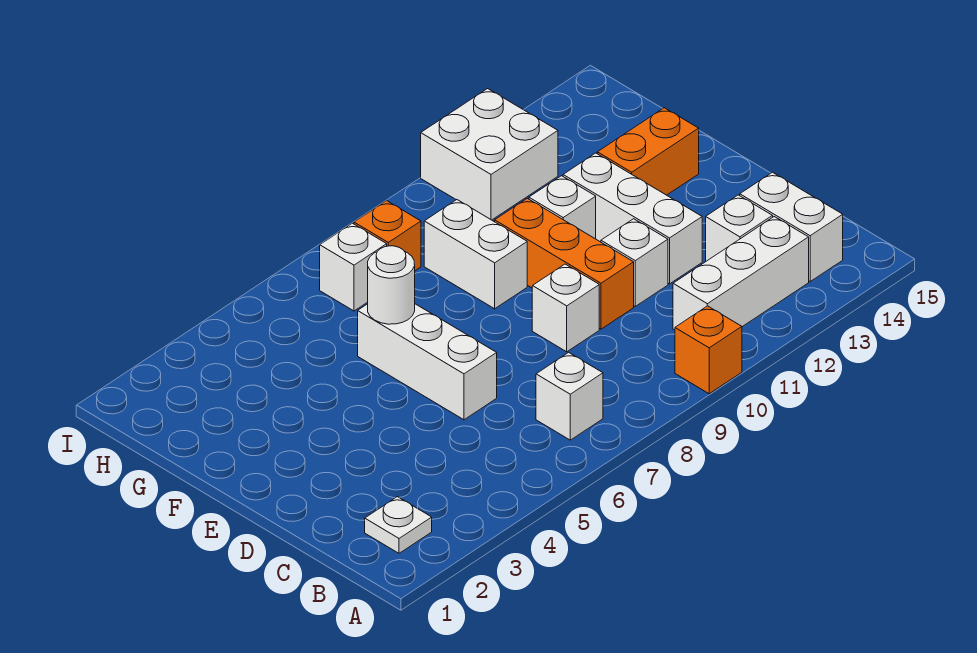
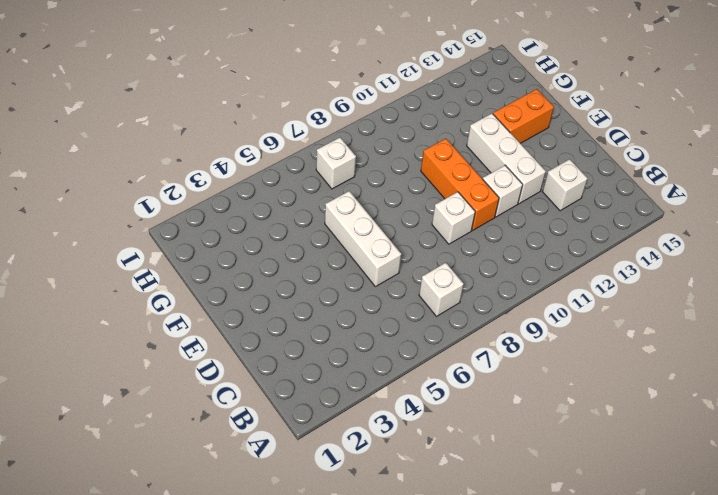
none -> orange brick A10 level 1
none -> white plate B2 level 1
none -> white brick B11:B13 level 1

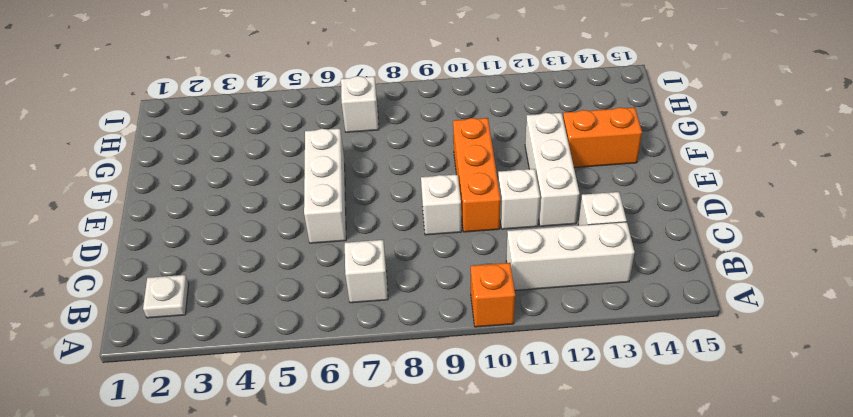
none -> white brick B14:C14 level 1
none -> white brick F9:G9 level 1
none -> white brick F11 level 1

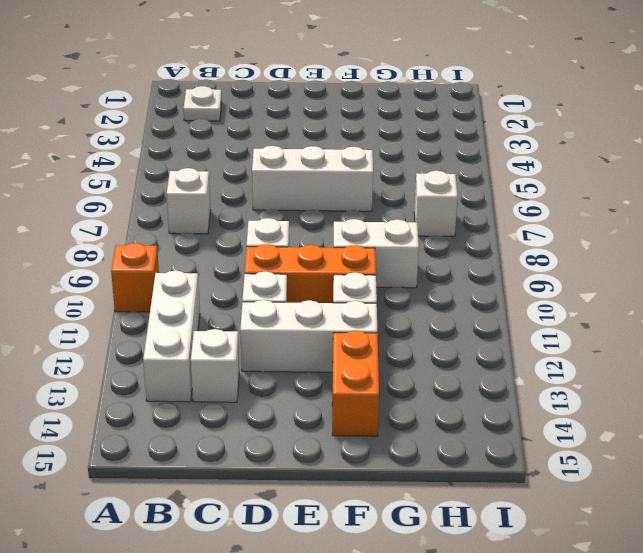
none -> white brick B14:C14 level 1
none -> orange brick H8 level 1
none -> white brick H11:I12 level 1

